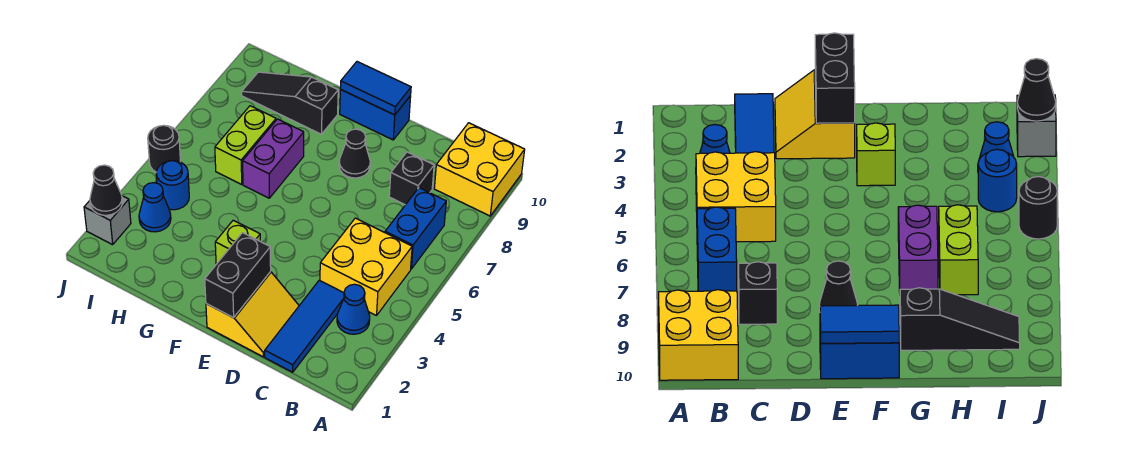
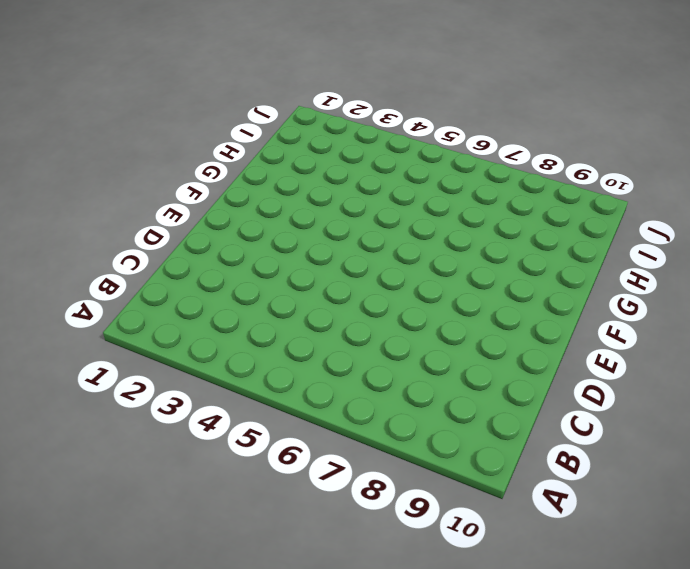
none -> yellow brick A9:B10 level 1
none -> blue cone B3 level 1
none -> yellow brick B4:C5 level 1

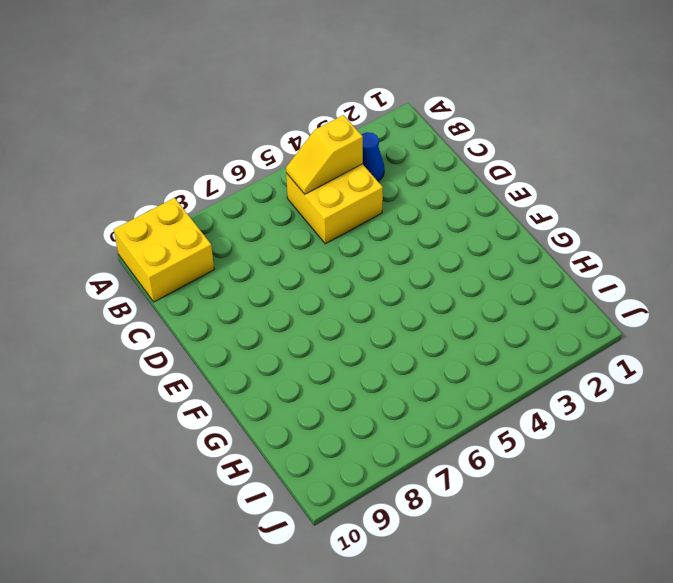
yellow slope B4:B5 level 2 top 4 -> none
none -> blue brick B6:B7 level 1
none -> blue tile C1:C3 level 1
none -> black brick C8 level 1

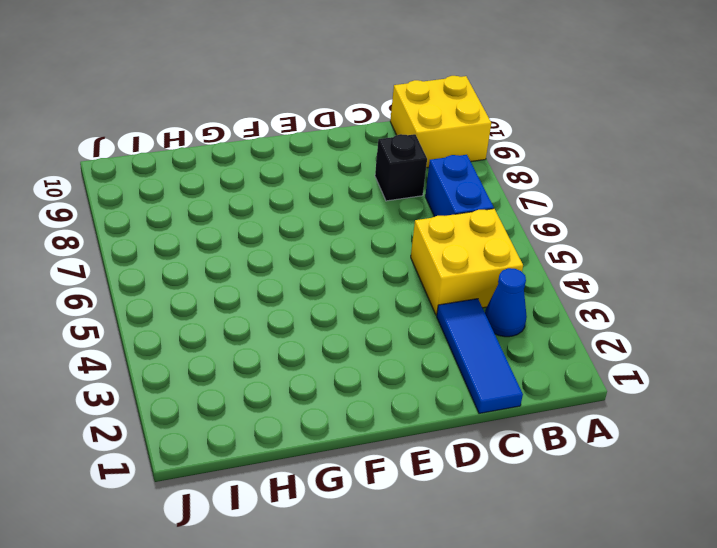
none -> yellow slope D1:E2 level 1 top E
none -> black cone E8 level 1
none -> blue brick E10:F10 level 1

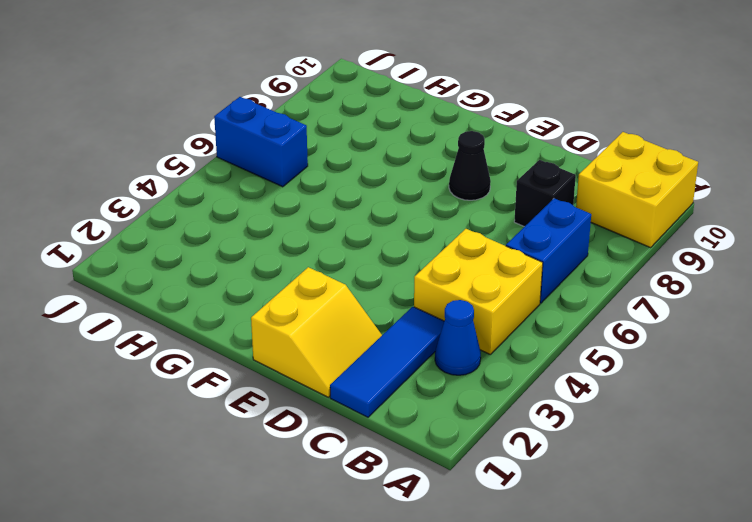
blue brick I6:J6 level 1 -> blue brick E10:F10 level 1
none -> lime brick F3 level 1
none -> purple brick G6:G7 level 1
none -> black slope G9:I9 level 1 top G

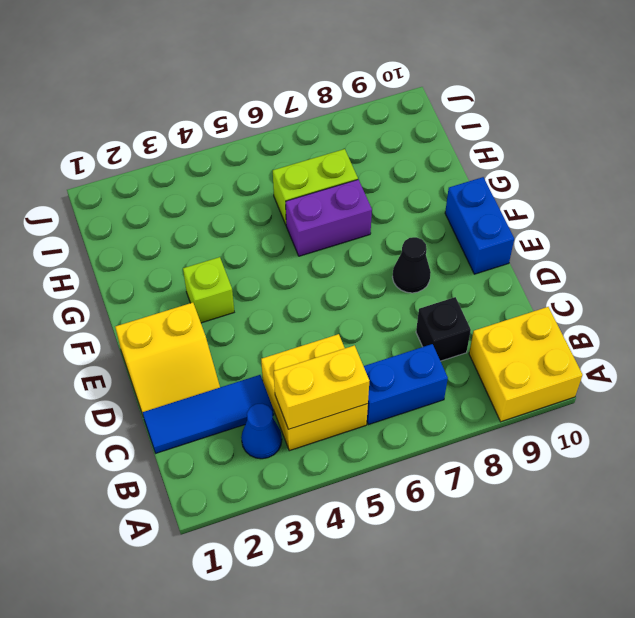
yellow brick B4:B5 level 2 -> none
none -> black slope G9:I9 level 1 top G
none -> blue cone I3 level 1
none -> blue round brick I4 level 1

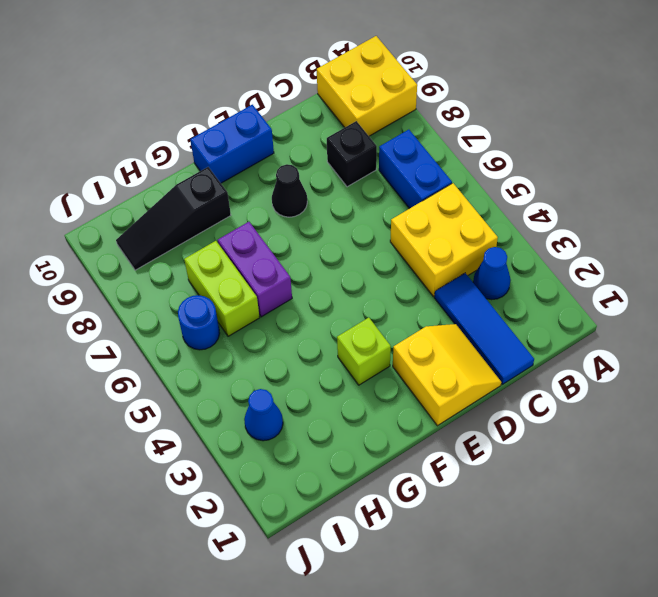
blue round brick I6 level 1 -> blue round brick I4 level 1
none -> grey brick J2 level 1
none -> black round brick J5 level 1
none -> black brick E1:E2 level 2

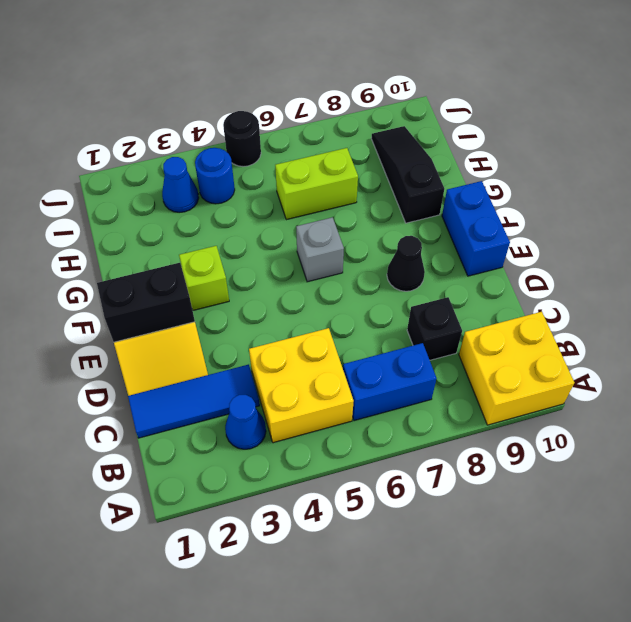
grey brick F6 level 1 -> grey brick J2 level 1
none -> purple brick G6:G7 level 1
none -> blue tile E10:F10 level 2
none -> black cone J2 level 2

